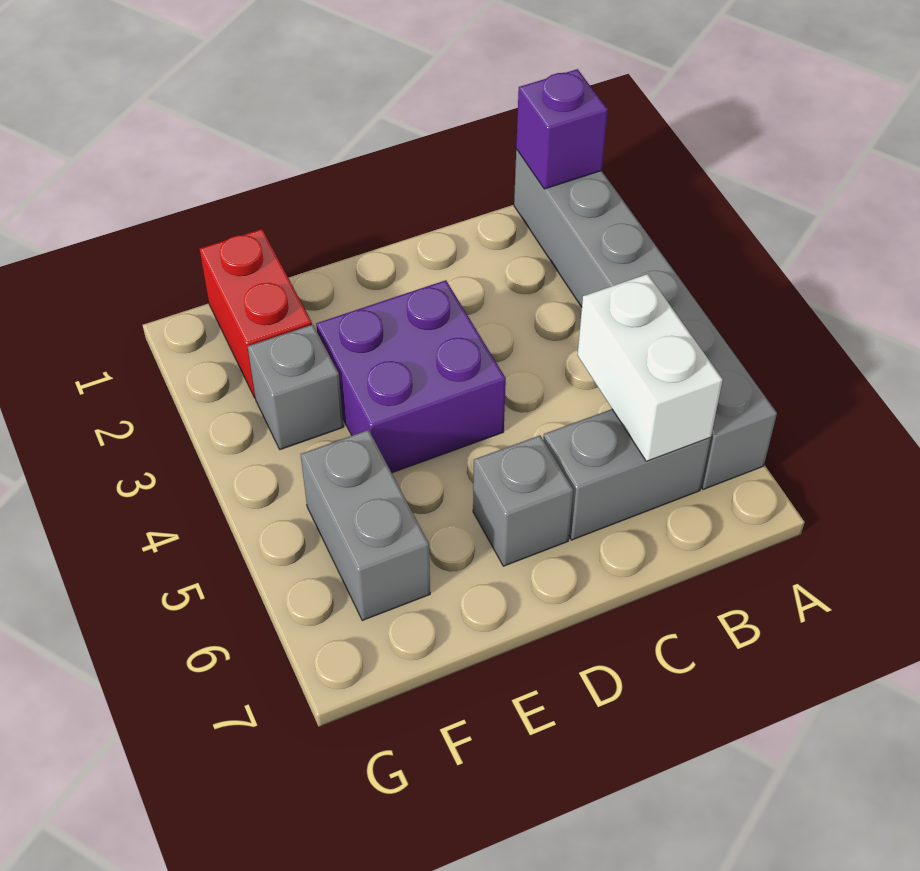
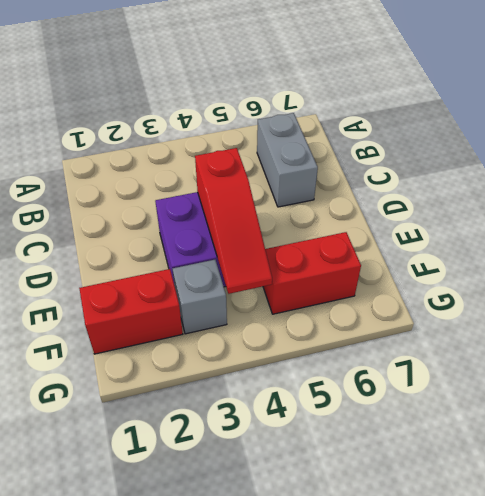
red slope D4:F4 level 2 top D -> none
red brick F5:F6 level 1 -> grey brick F5:F6 level 1
none -> grey brick A1:A6 level 1
none -> grey brick D6 level 1

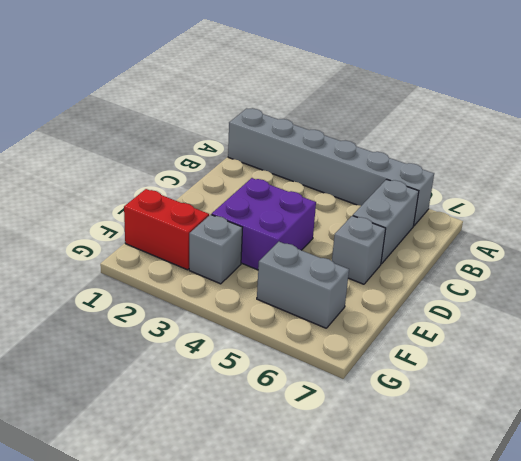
none -> purple brick A1 level 2
none -> white brick B5:B6 level 2

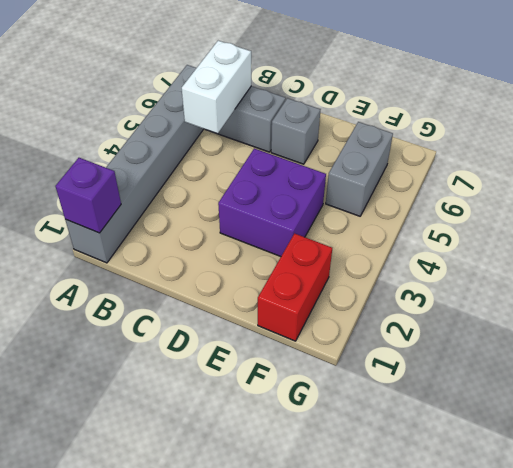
none -> grey brick F3 level 1

